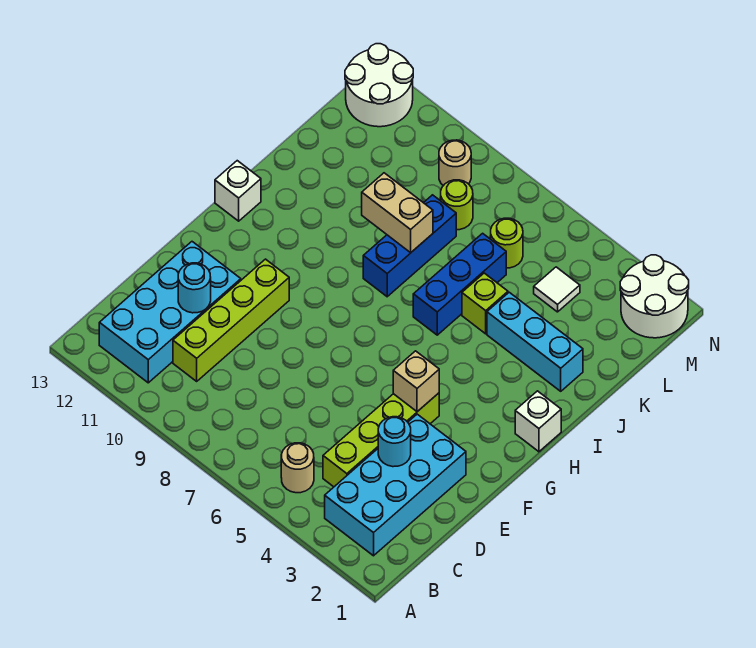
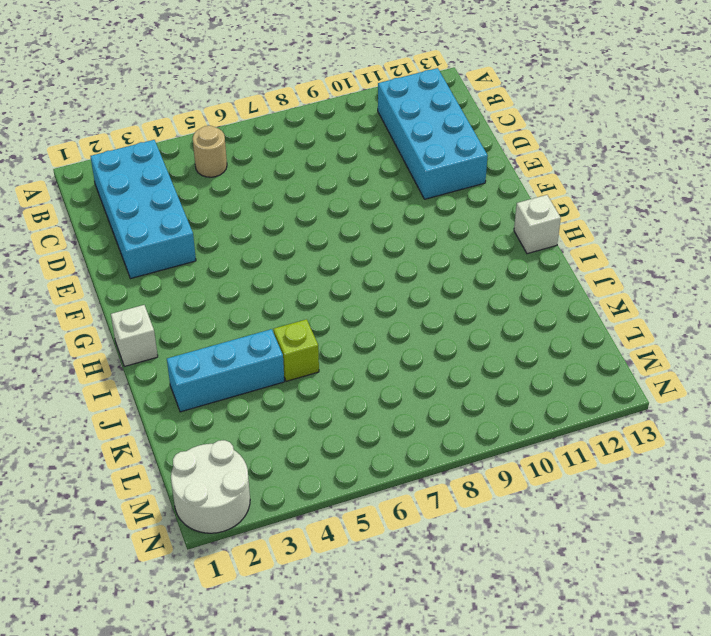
none -> lime brick C4:F4 level 1
none -> lime brick C10:F10 level 1
none -> blue brick I6:K6 level 1

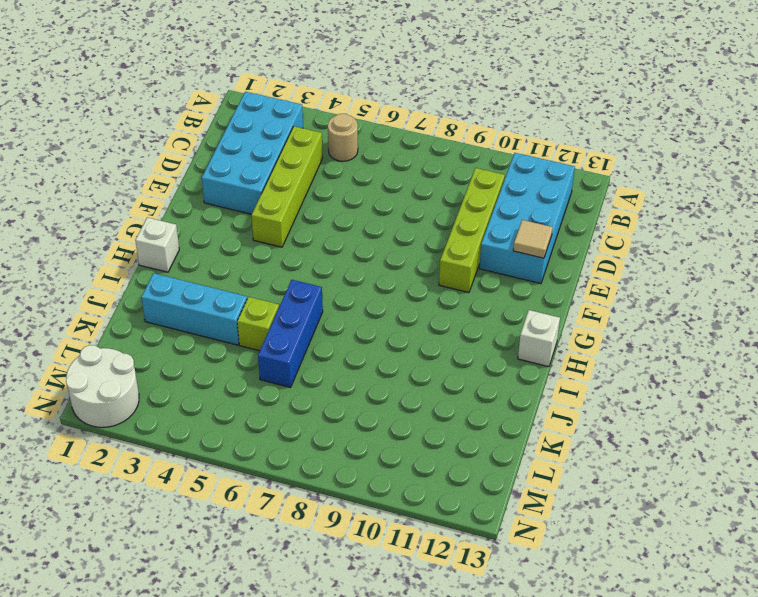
tan tile E12 level 2 -> none
none -> blue brick I8:K8 level 1
none -> white tile L4 level 1
none -> lime round brick L6 level 1

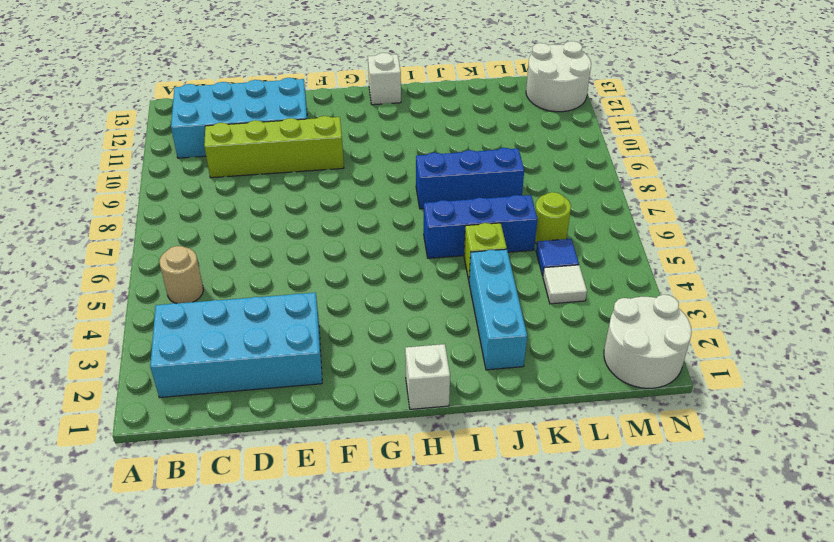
blue tile L5 level 1 -> none
none -> lime brick C4:F4 level 1
none -> lime round brick L8 level 1
none -> tan round brick M9 level 1

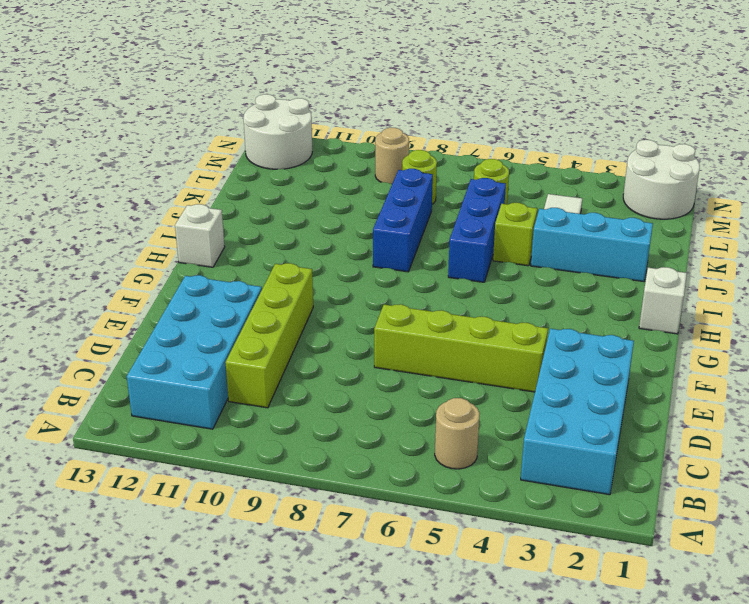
lime brick E4:E7 level 1 -> lime brick C4:F4 level 1
none -> cyan round brick D3 level 2
none -> cyan round brick D11 level 2
none -> tan brick F4 level 2

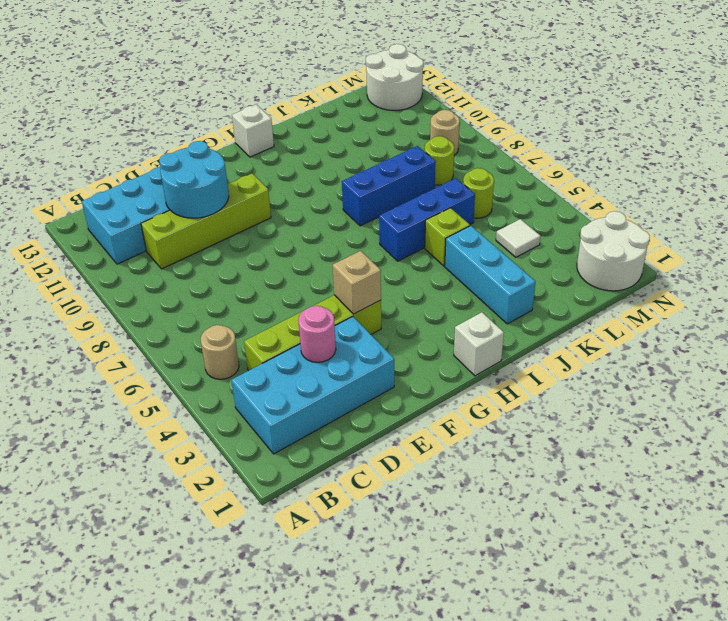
pink round brick D3 level 2 -> cyan round brick D3 level 2
cyan round brick D10:E11 level 2 -> cyan round brick D11 level 2
none -> tan brick J8:J9 level 2

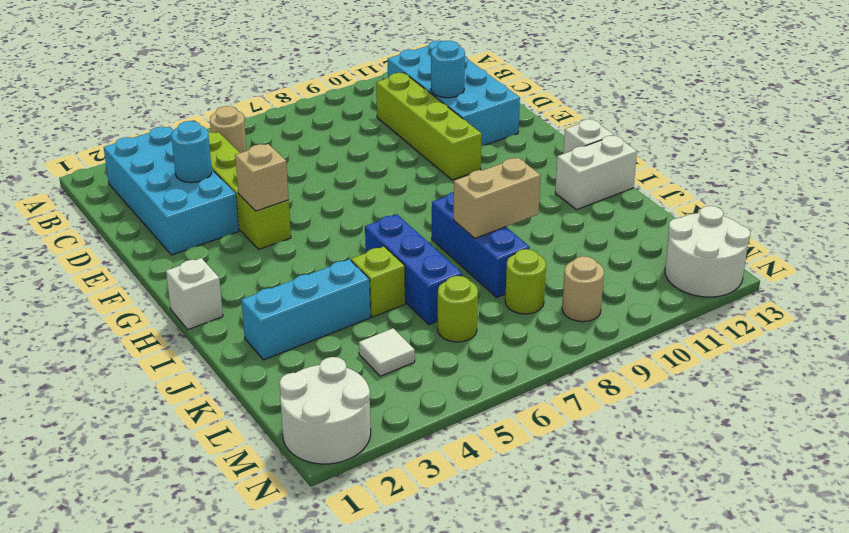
white brick I12:I13 level 1 -> none

